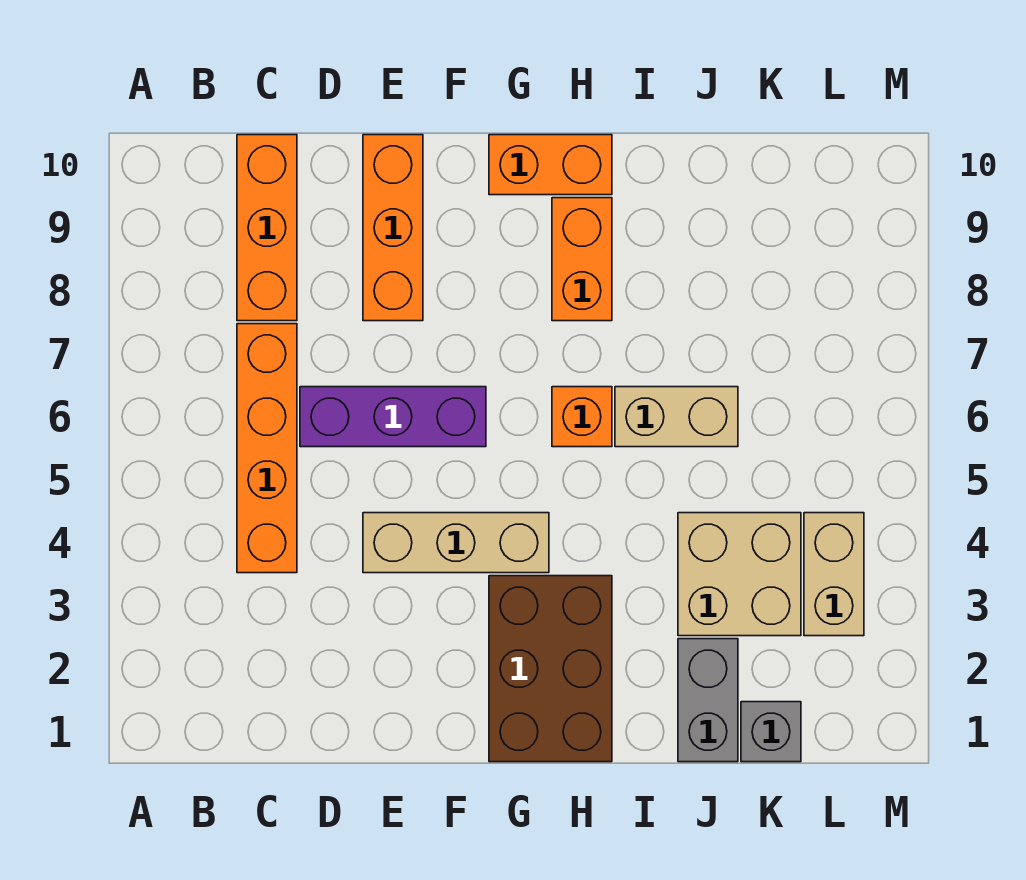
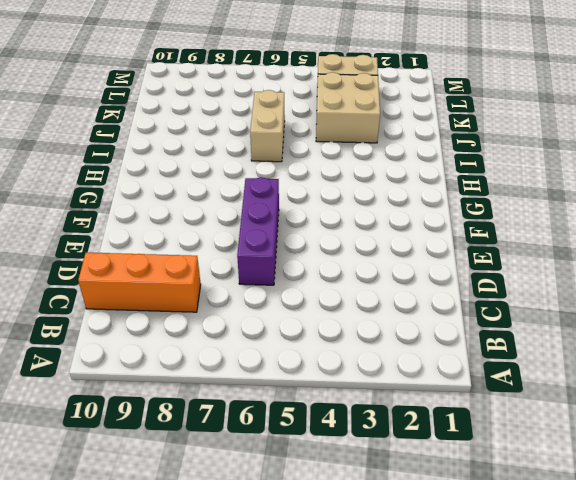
none -> orange brick C4:C7 level 1
none -> tan brick E4:G4 level 1
none -> orange brick E8:E10 level 1

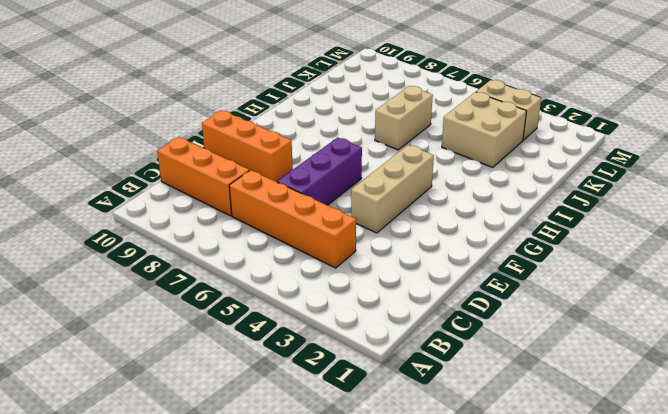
none -> brown brick G1:H3 level 1
none -> orange brick G10:H10 level 1
none -> orange brick H6 level 1

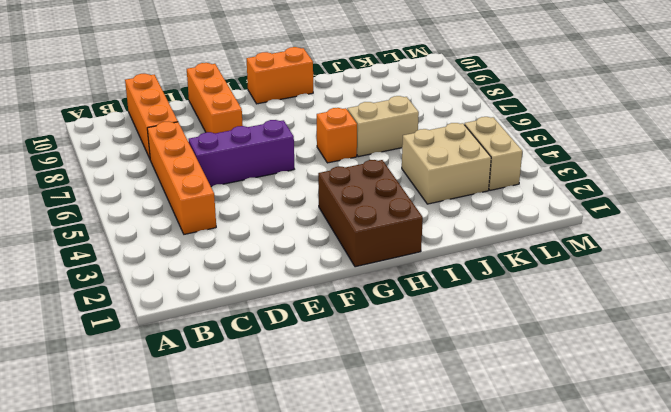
none -> tan brick E4:G4 level 1
none -> orange brick H8:H9 level 1
none -> grey brick J1:J2 level 1

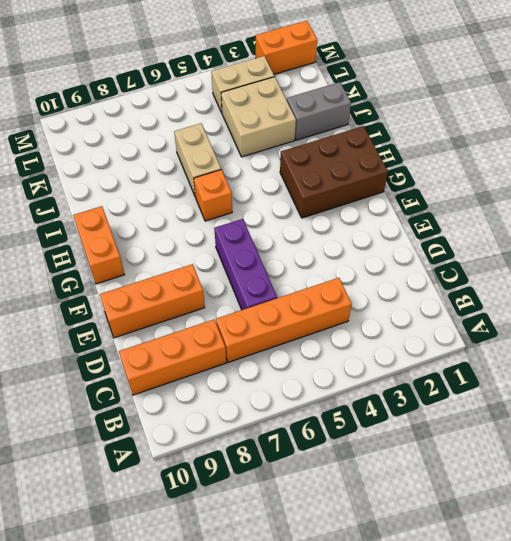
orange brick M1:M2 level 1 -> orange brick H8:H9 level 1
none -> tan brick E4:G4 level 1
none -> grey brick K1 level 1

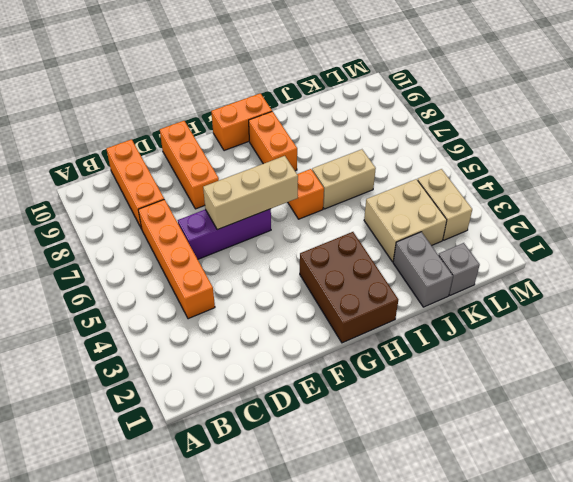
tan brick E6:G6 level 2 -> tan brick E4:G4 level 1

